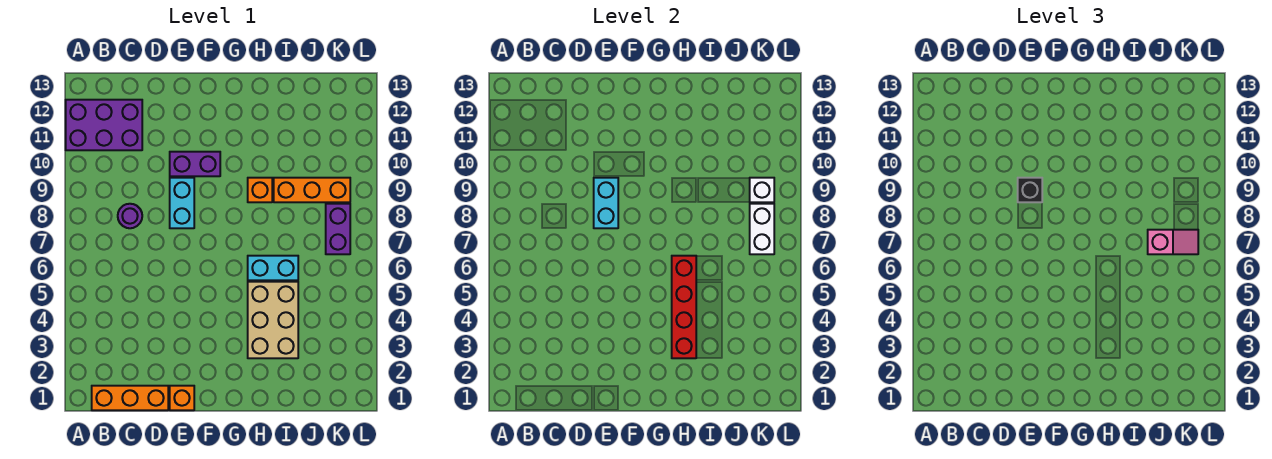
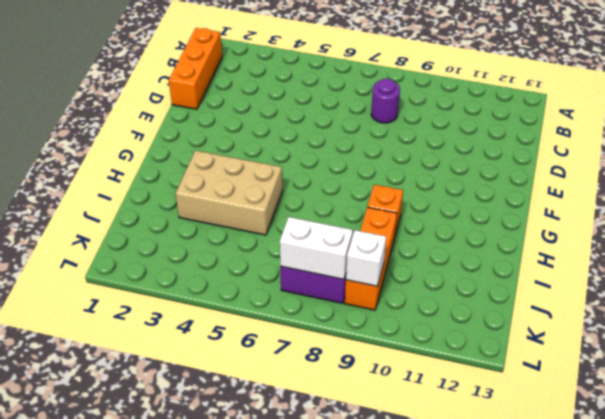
none -> purple brick A11:C12 level 1
none -> orange brick E1 level 1
none -> cyan brick E8:E9 level 1

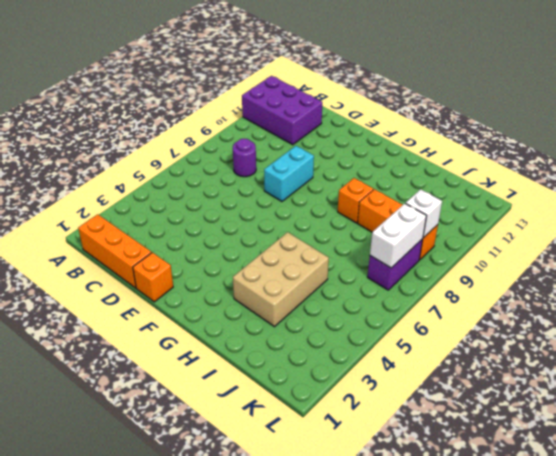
none -> purple brick E10:F10 level 1
none -> cyan brick H6:I6 level 1
none -> cyan brick E8:E9 level 2

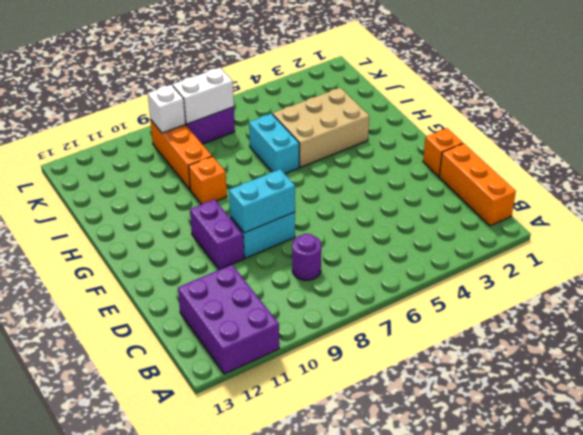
none -> red brick H3:H6 level 2
none -> black brick E9 level 3
none -> pink slope J7:K7 level 3 top J

